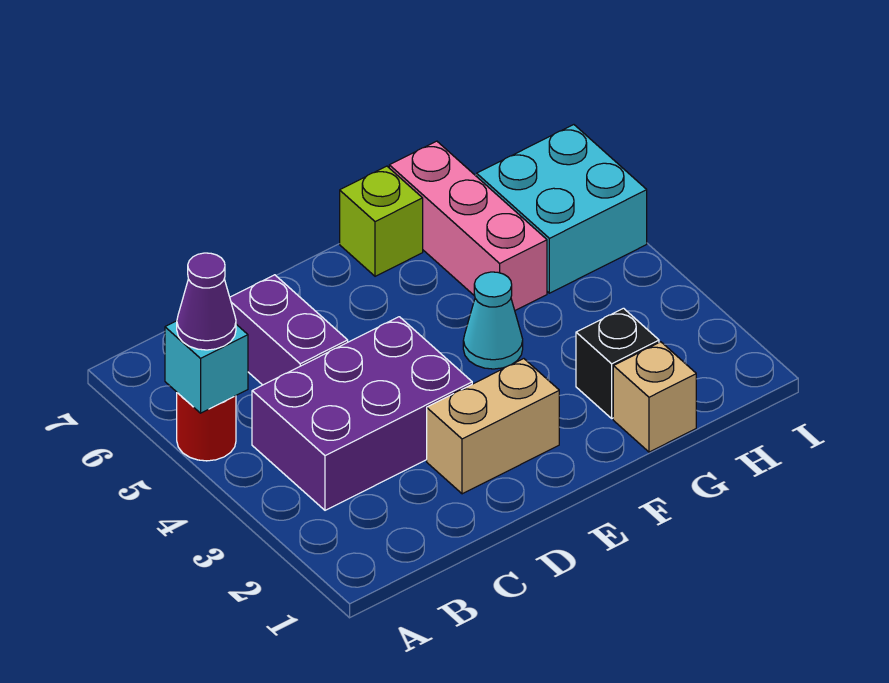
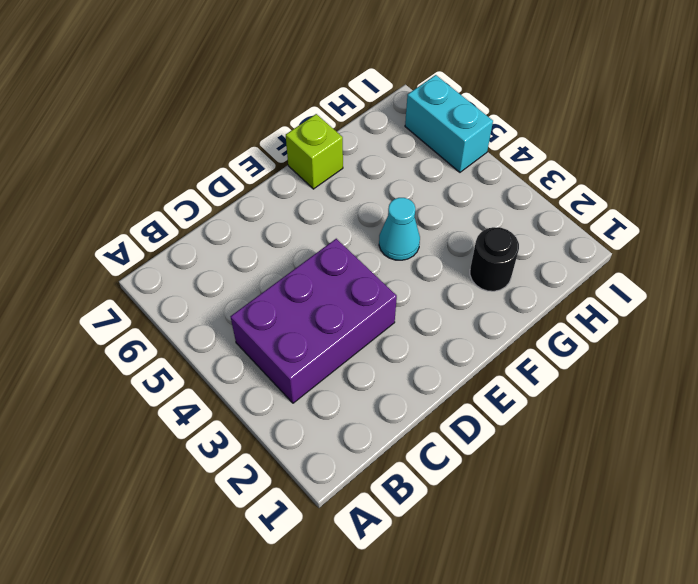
black round brick G2 level 1 -> black brick G2 level 1
cyan brick I5:I6 level 1 -> cyan brick H5:I6 level 1
none -> red round brick A5 level 1
none -> purple brick C5:C6 level 1
none -> tan brick D2:E2 level 1

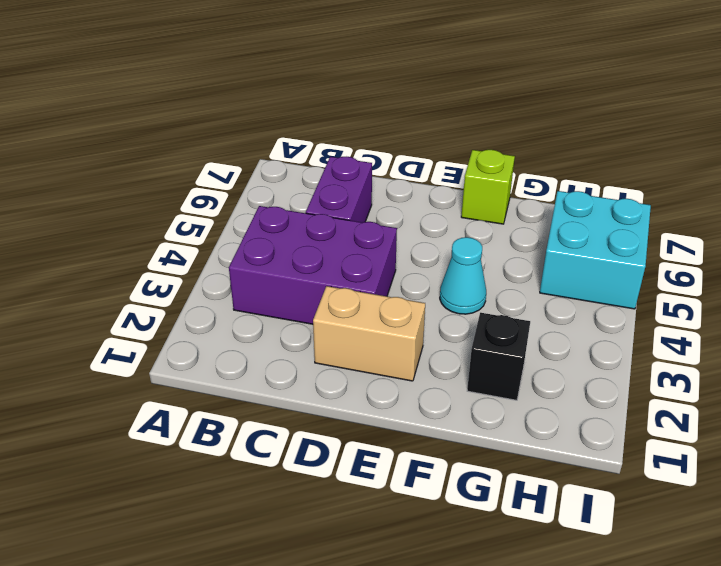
none -> red round brick A5 level 1
none -> tan brick G1 level 1
none -> pink brick G5:G7 level 1

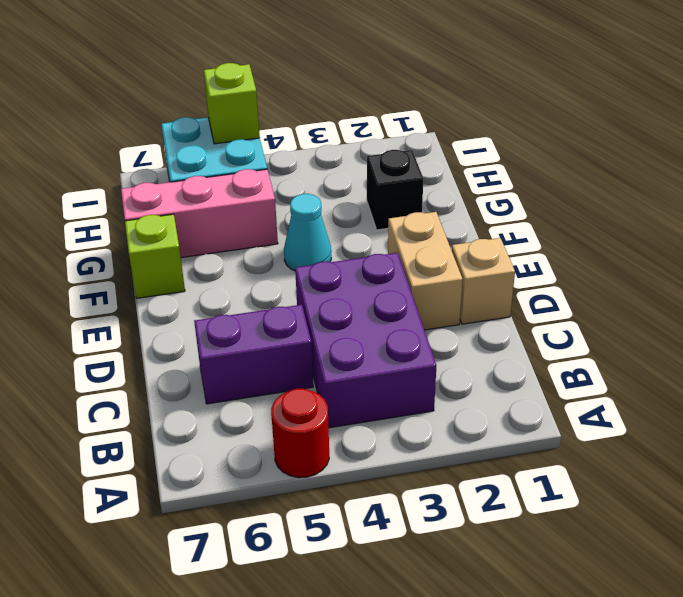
tan brick D1 level 1 -> tan brick G1 level 1
lime brick I5 level 2 -> none
none -> cyan brick A5 level 2
none -> purple cone A5 level 3

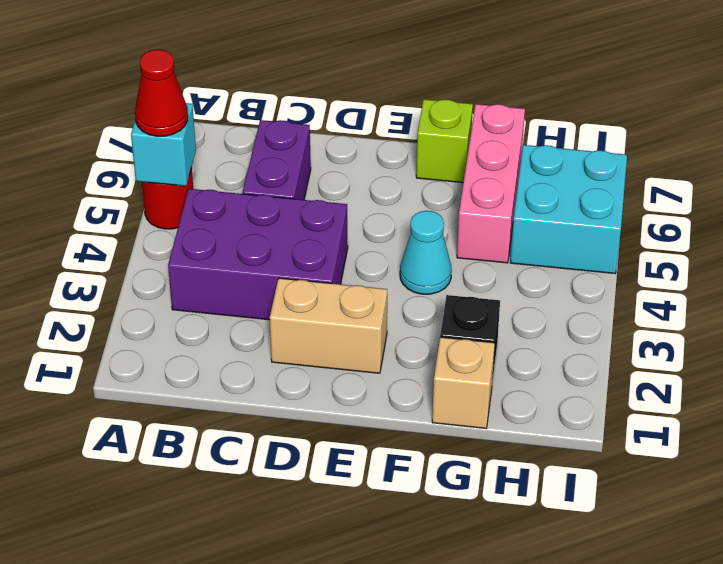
red cone A5 level 3 -> purple cone A5 level 3

